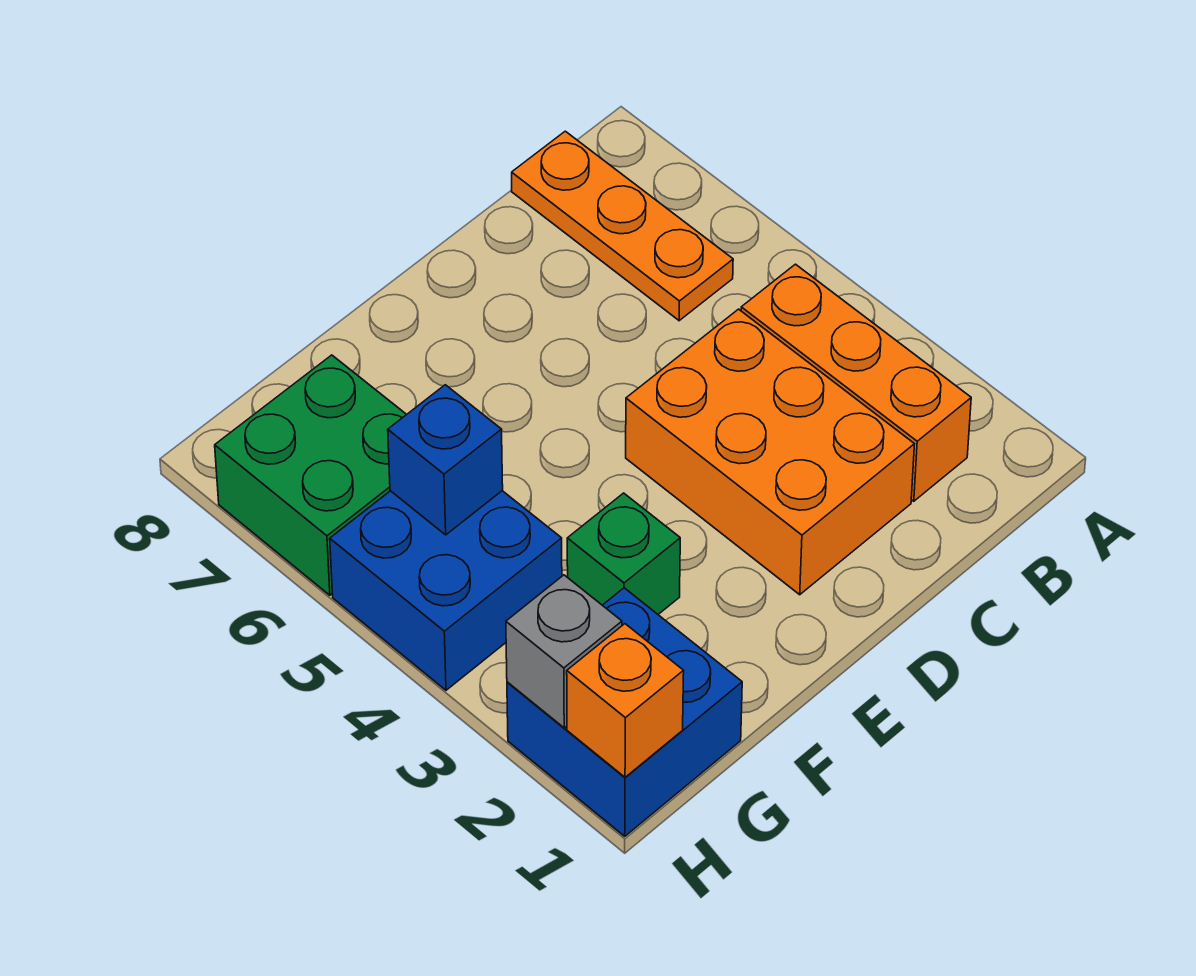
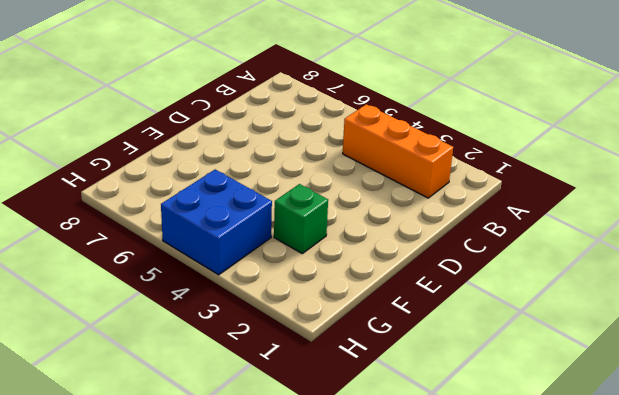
none -> orange plate B6:B8 level 1
none -> orange brick C2:D4 level 1

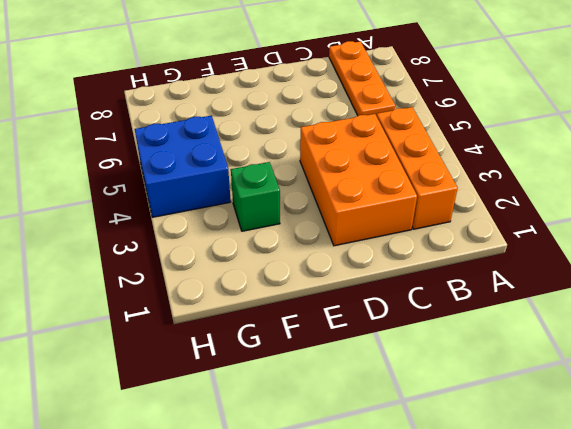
none -> blue brick G1:H2 level 1
none -> green brick G6:H7 level 1

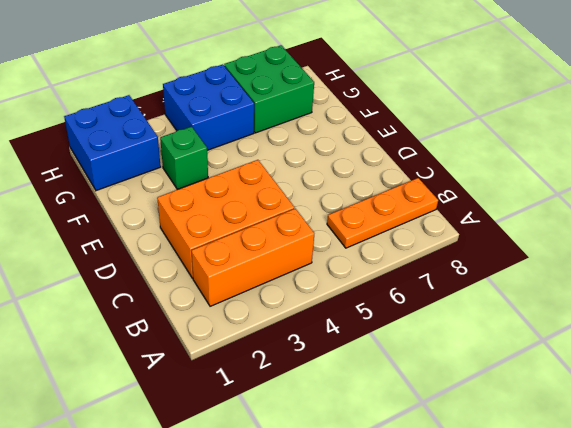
none -> blue brick G5 level 2
none -> orange brick H1 level 2

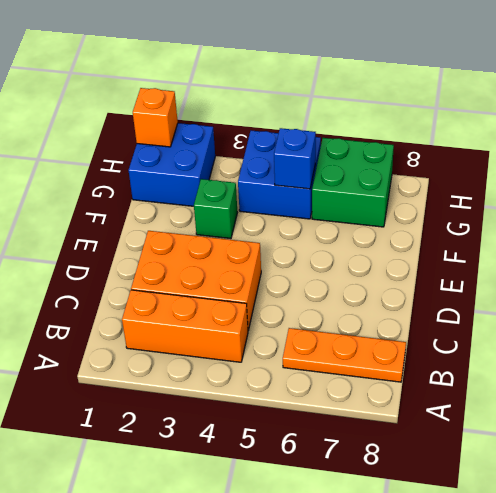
none -> grey brick H2 level 2

